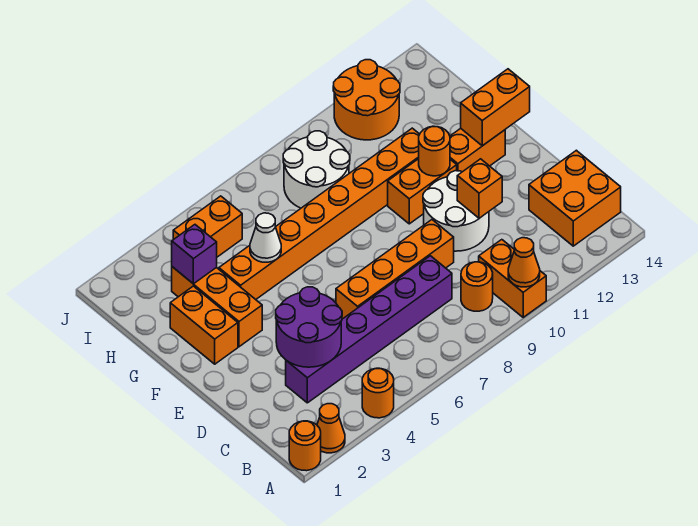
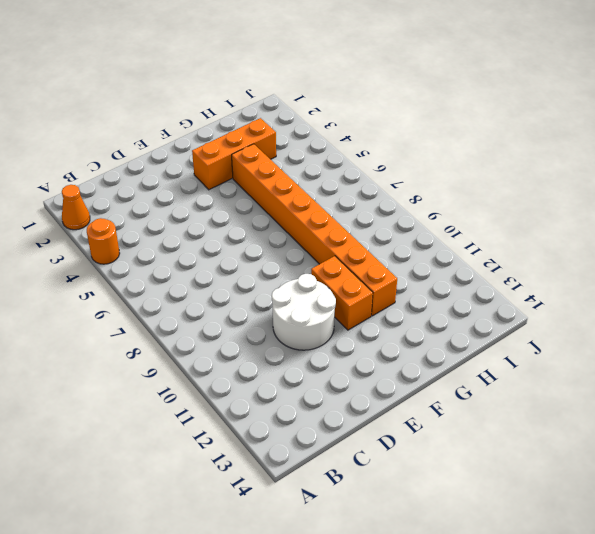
none -> orange round brick A1 level 1
none -> orange brick A10:B10 level 1
none -> orange round brick B9 level 1

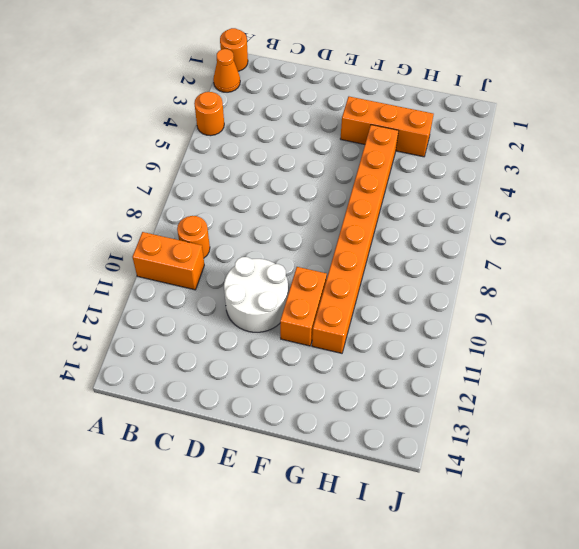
none -> orange brick B13:C14 level 1
none -> purple brick C3:C8 level 1
none -> orange brick D6:D9 level 1

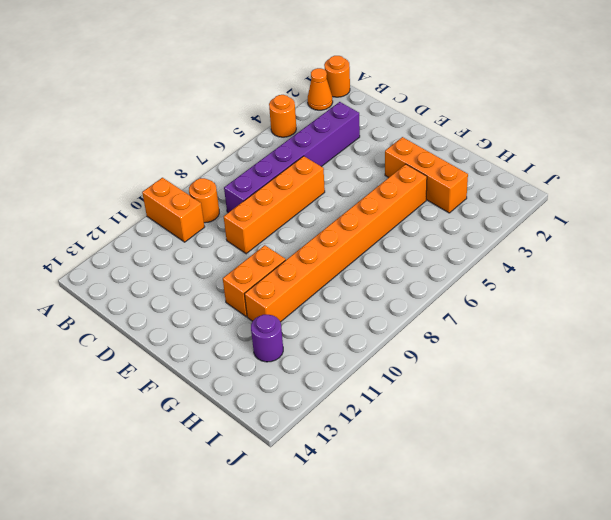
purple round brick H12 level 1 -> none
none -> orange brick B13:C14 level 1
none -> white round brick D10:E11 level 1
none -> orange brick F2:G2 level 1

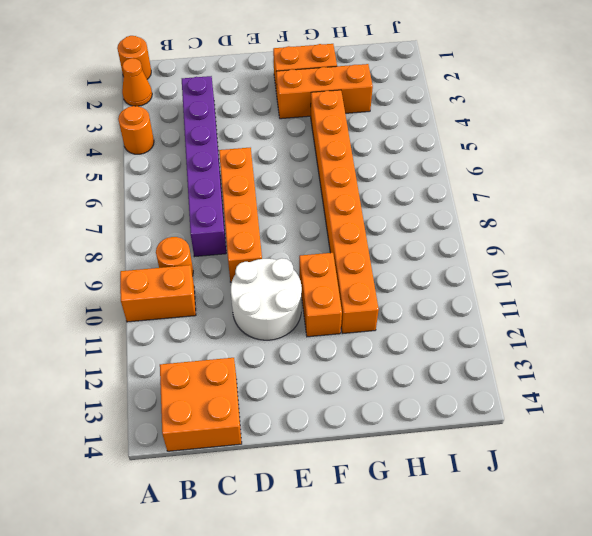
none -> orange brick F12:F13 level 1
none -> white round brick H8:I9 level 1
none -> orange brick I4:I5 level 1

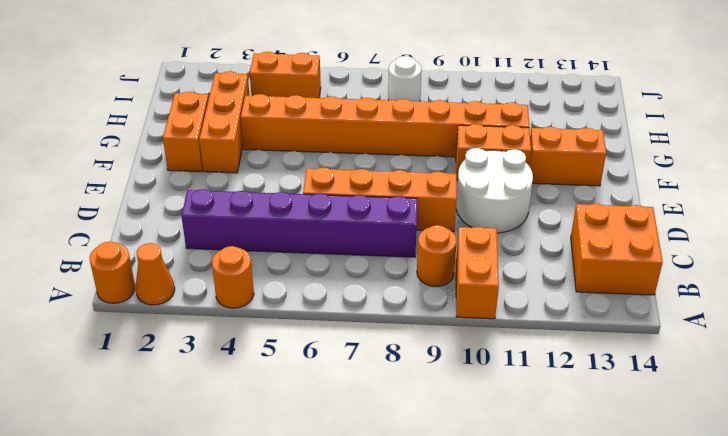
white round brick I8 level 1 -> white round brick H8:I9 level 1
none -> orange round brick I11:J12 level 1
none -> orange cone A10 level 2
none -> purple round brick C3:D4 level 2

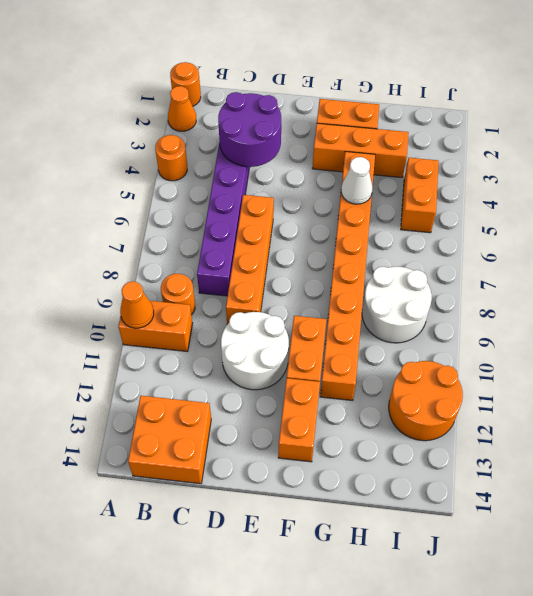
none -> orange brick D11 level 2
none -> orange round brick F11 level 2
none -> orange brick F13:F14 level 2

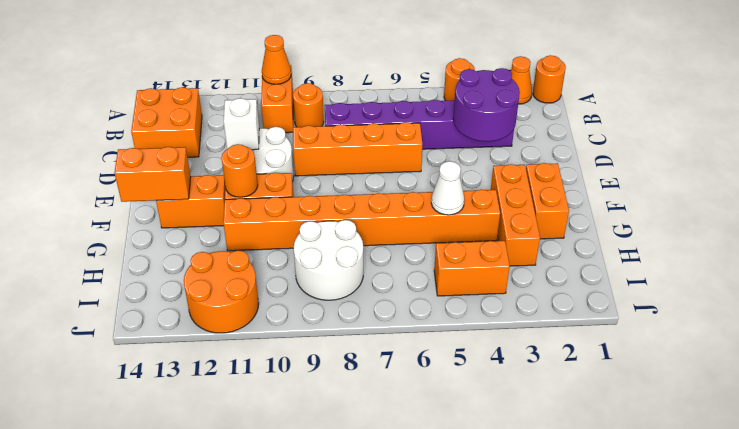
white brick D11 level 2 -> orange brick D11 level 2
none -> purple brick H3 level 2

